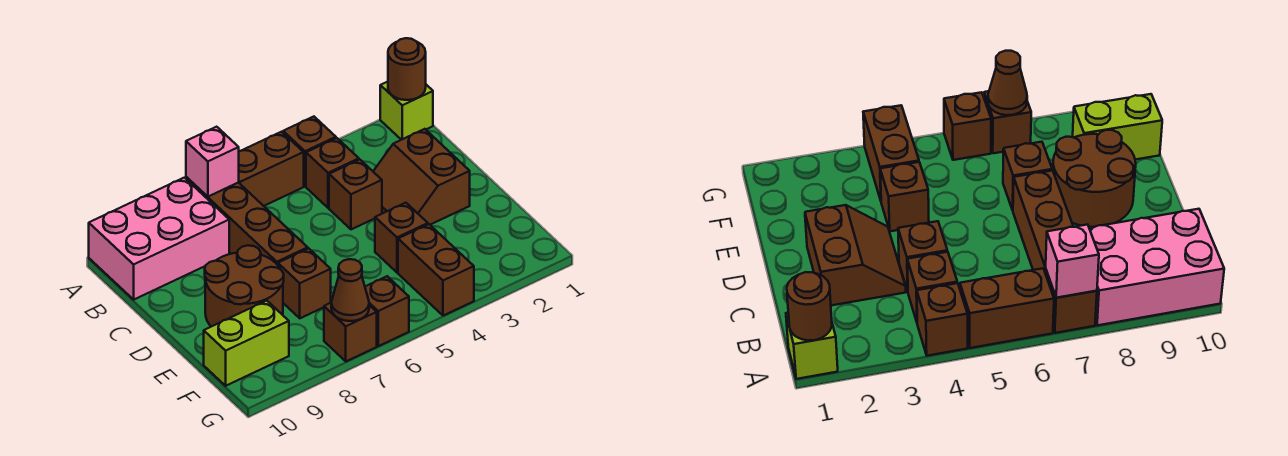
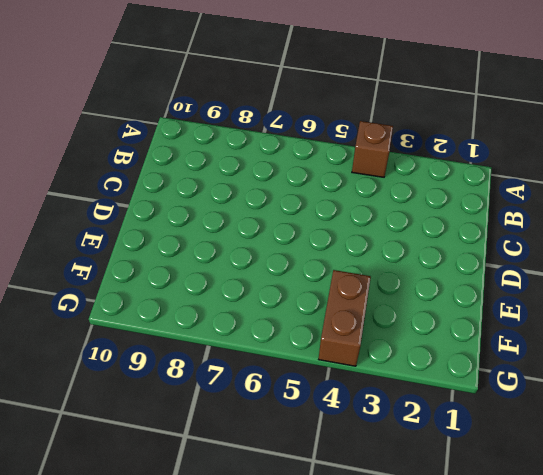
none -> lime brick A1 level 1
none -> brown brick A5:A6 level 1
none -> brown brick A7:D7 level 1

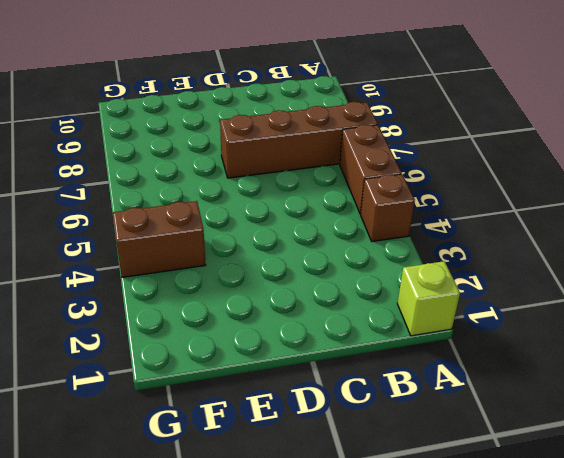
none -> pink brick A8:B10 level 1
none -> brown brick B4 level 1
none -> brown slope C2:D3 level 1 top 2

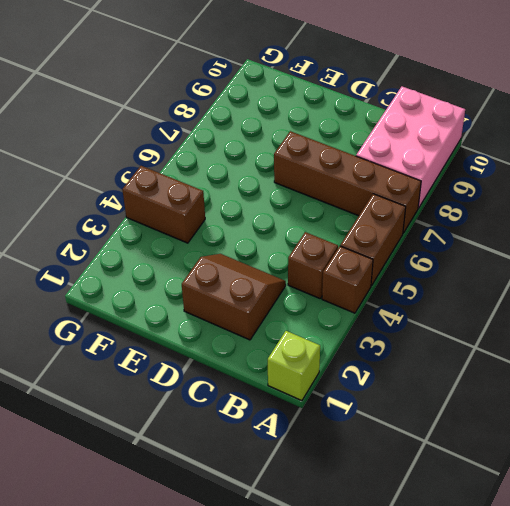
none -> brown brick C4 level 1
none -> brown round brick D8:E9 level 1
none -> brown brick E4 level 1

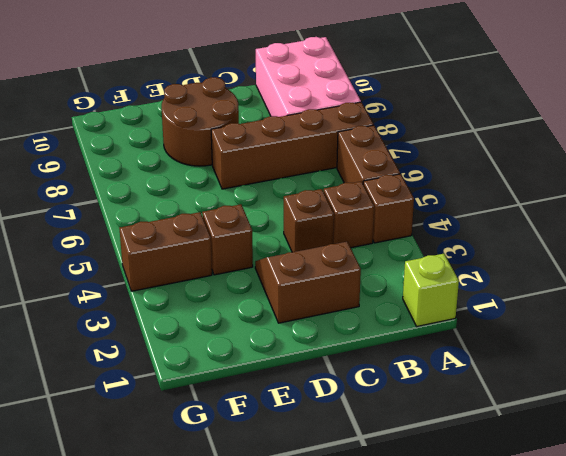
none -> brown brick E7 level 1
none -> lime brick F9:F10 level 1
none -> brown brick G6 level 1

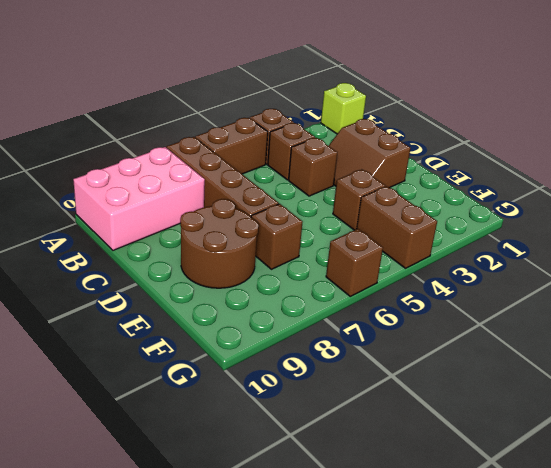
none -> lime brick F9:F10 level 1
none -> brown brick G7 level 1
none -> brown round brick A1 level 2

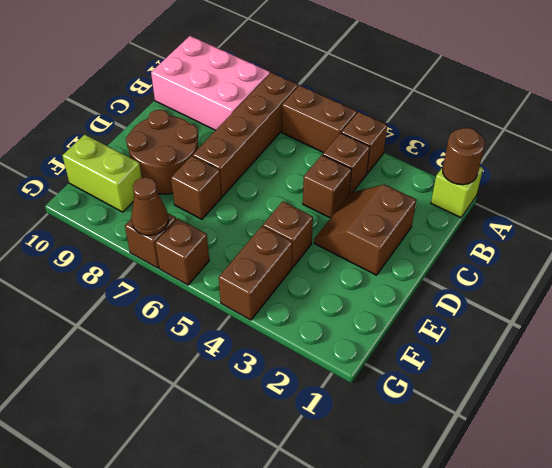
none -> pink brick A7 level 2

